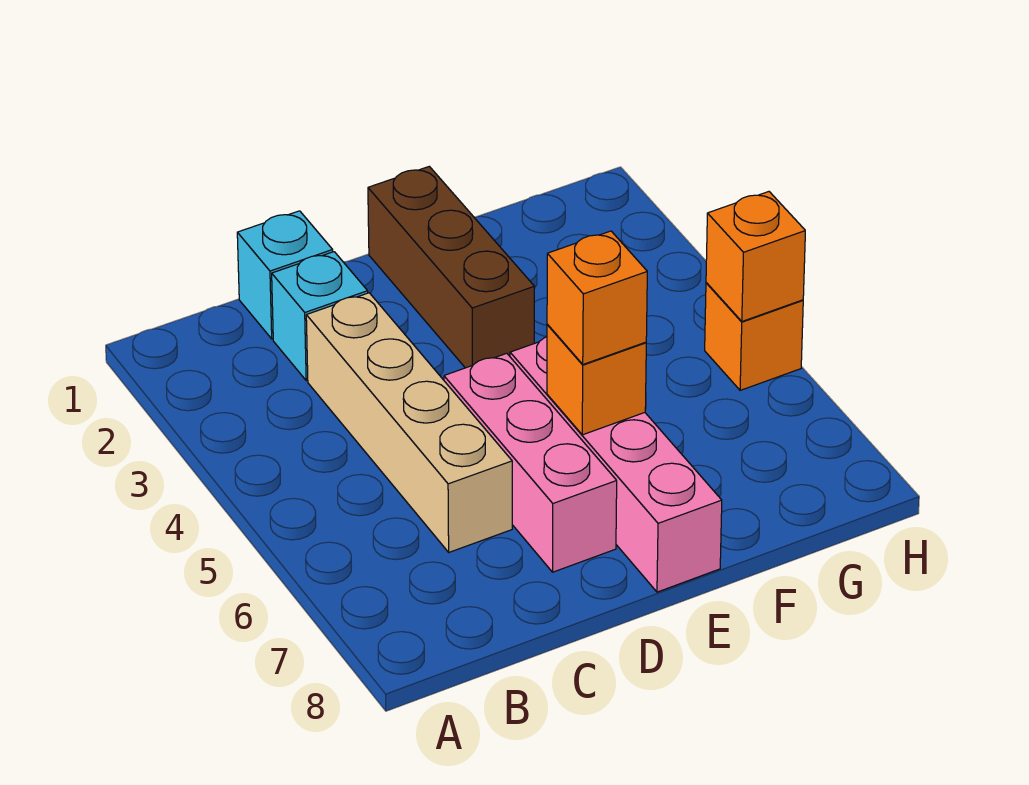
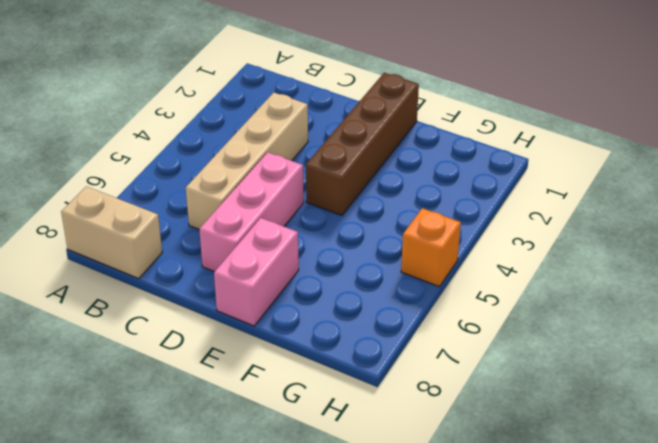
tan brick A8:B8 level 1 -> none
brown brick E1:E4 level 1 -> brown brick E1:E3 level 1
pink brick E7:E8 level 1 -> pink brick E5:E8 level 1
none -> cyan brick C1 level 1
none -> cyan brick C2 level 1

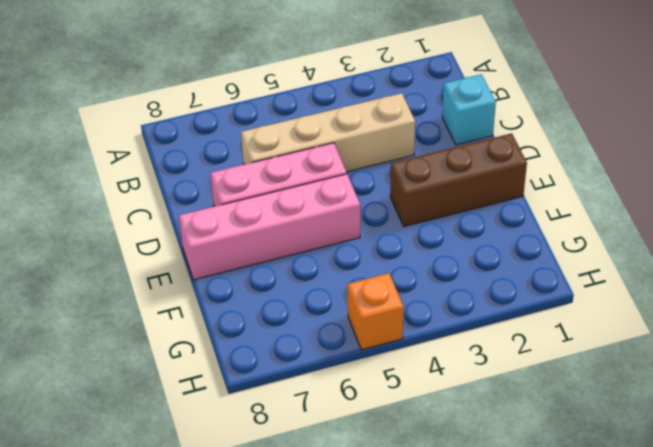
none -> cyan brick C2 level 1
none -> orange brick E6 level 2

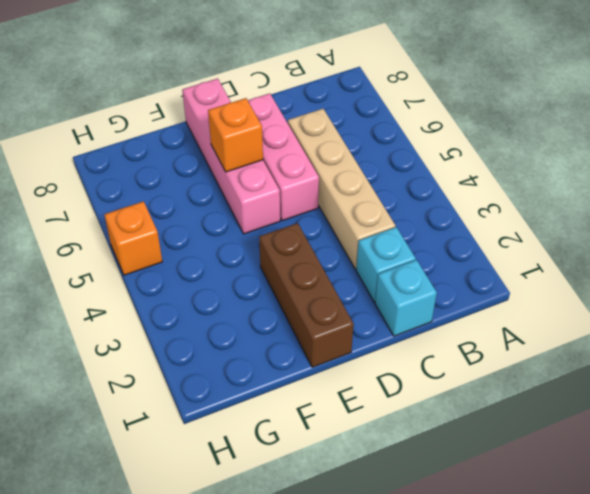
none -> orange brick H5 level 2
none -> orange brick E6 level 3

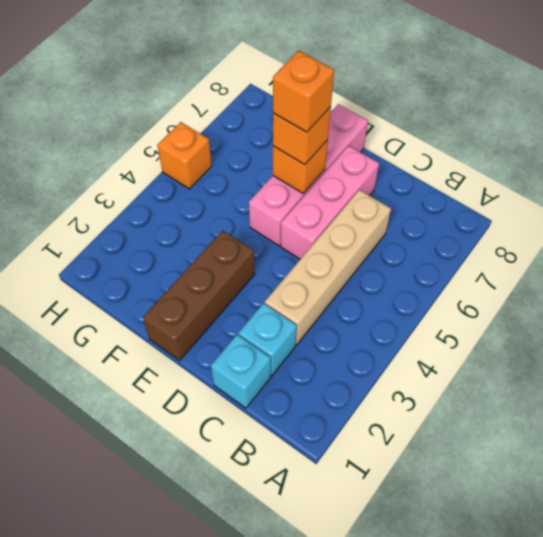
orange brick E6 level 4 -> orange brick H5 level 2

